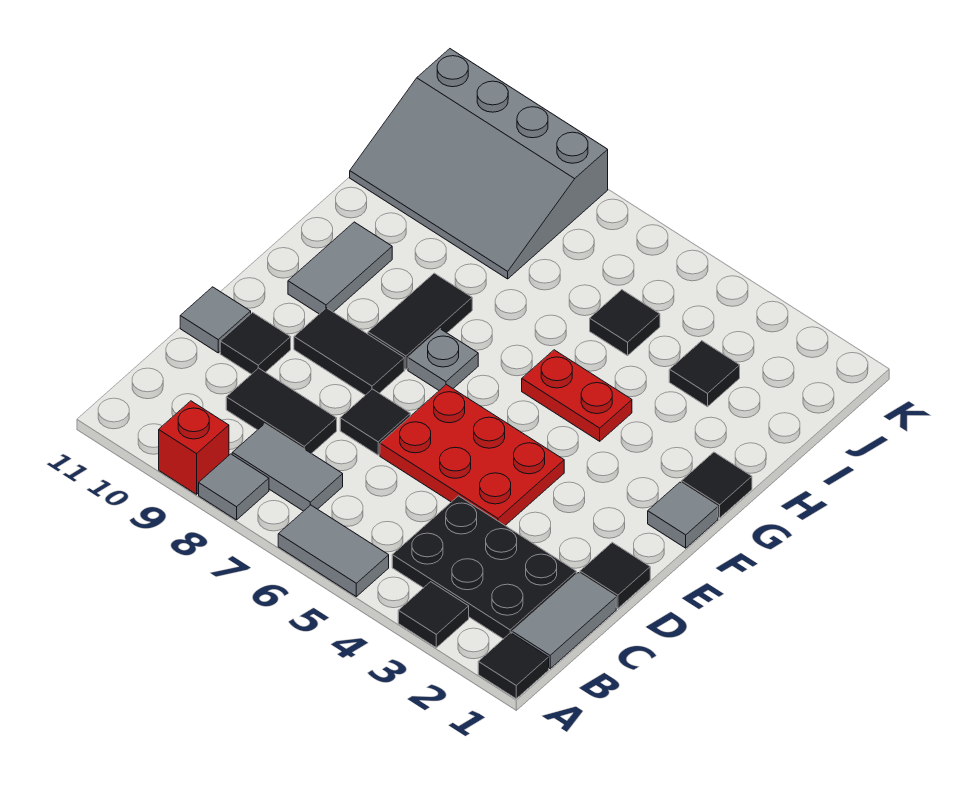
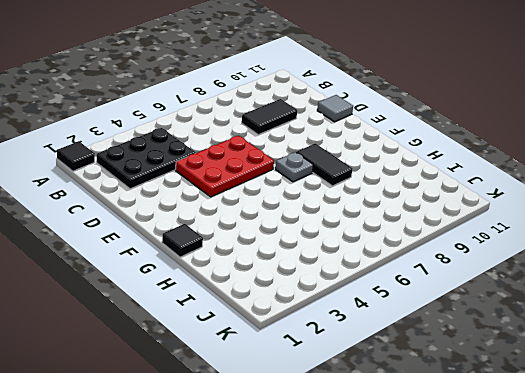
none -> black tile A3 level 1
none -> grey tile A5:A6 level 1
none -> grey tile A8 level 1

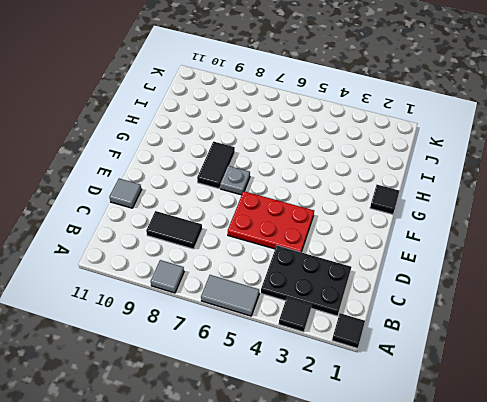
none -> red brick A9 level 1
none -> grey tile B1:C1 level 1
none -> grey tile B7:B8 level 1

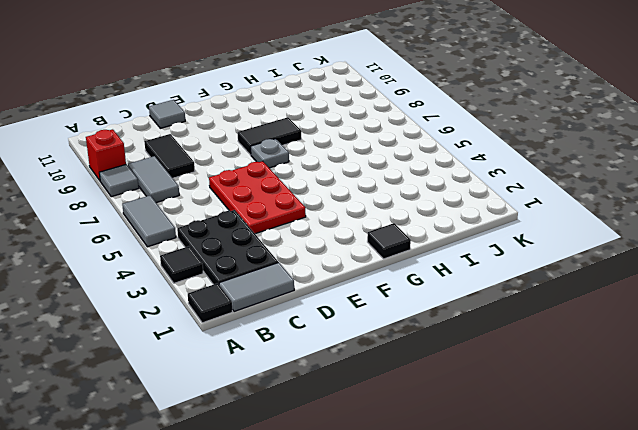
none -> black tile D1 level 1
none -> black tile D7 level 1
none -> black tile D10 level 1

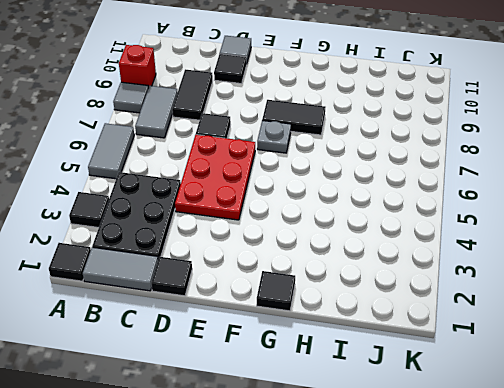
none -> black tile E8:E9 level 1
none -> grey tile F1 level 1
none -> grey tile F10:G10 level 1

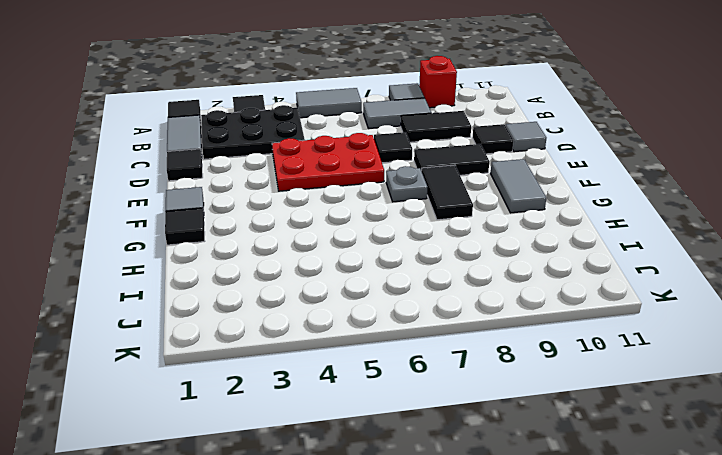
none -> red plate G4:G5 level 1
none -> black tile I3 level 1
none -> black tile I5 level 1

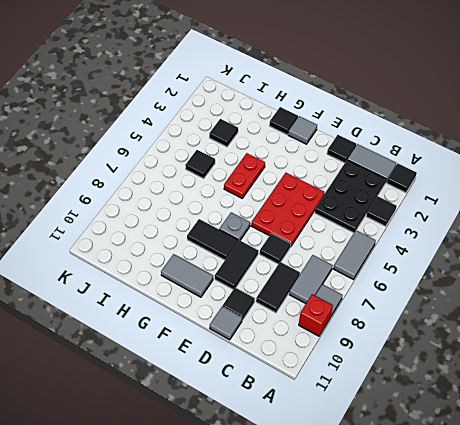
none -> grey slope I8:K11 level 1 top K

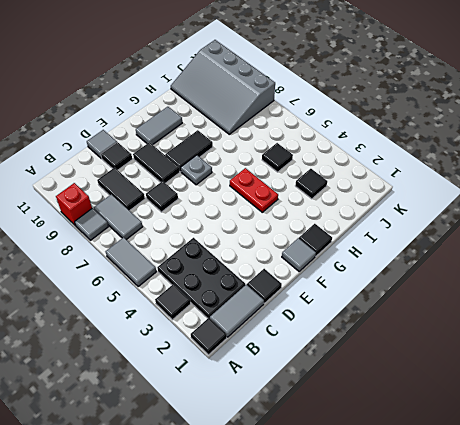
none -> red plate D4:E6 level 1

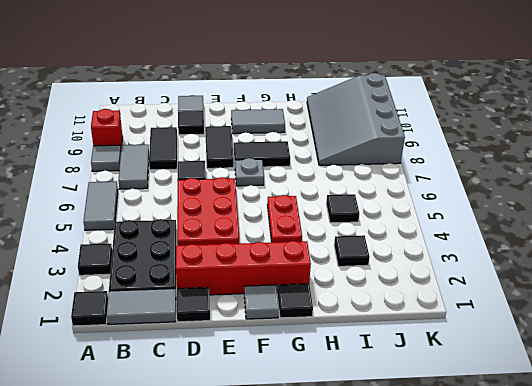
red brick D2:G2 level 1 -> none

